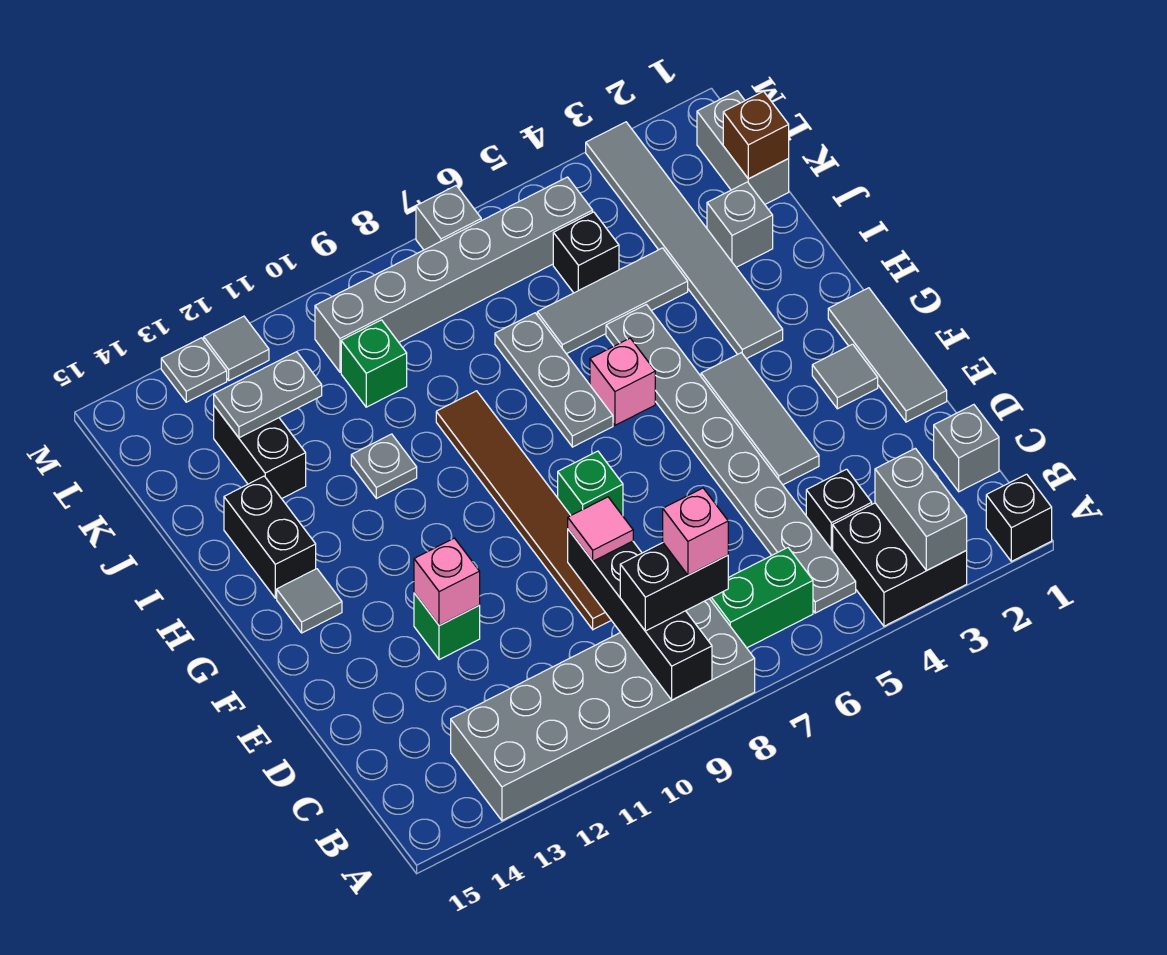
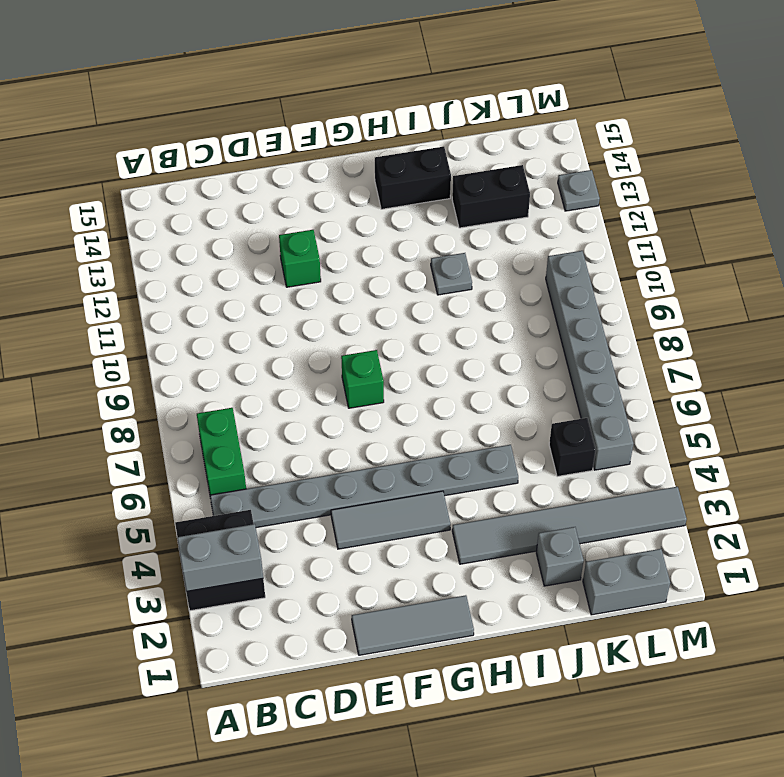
none -> black brick A1 level 1
none -> grey brick A8:B13 level 1
none -> grey brick C1 level 1
none -> black brick C4 level 1

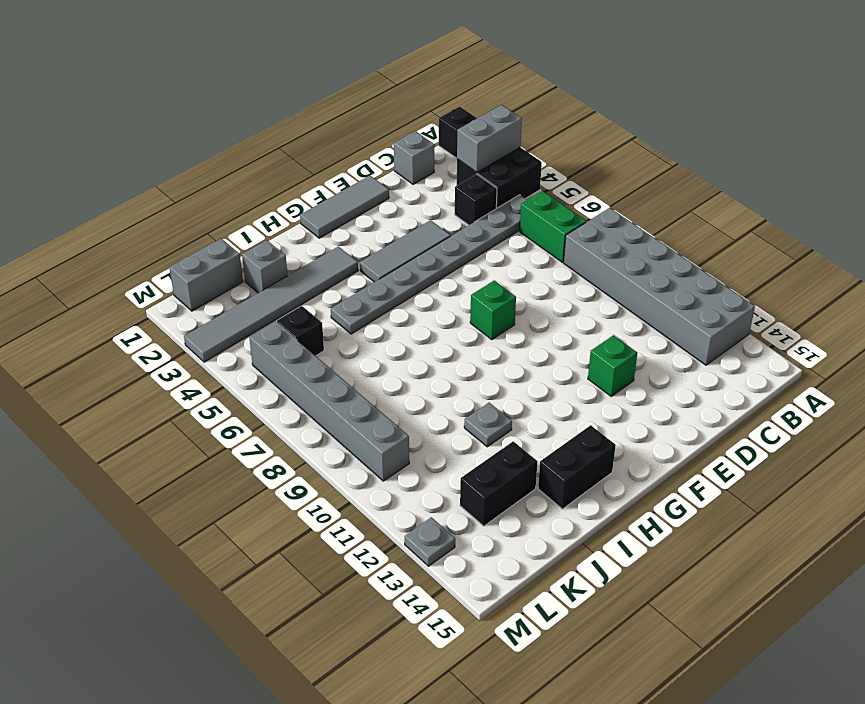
none -> brown tile D9:I9 level 1
none -> grey tile F2 level 1
none -> grey tile G14 level 1
none -> pink brick H6 level 1

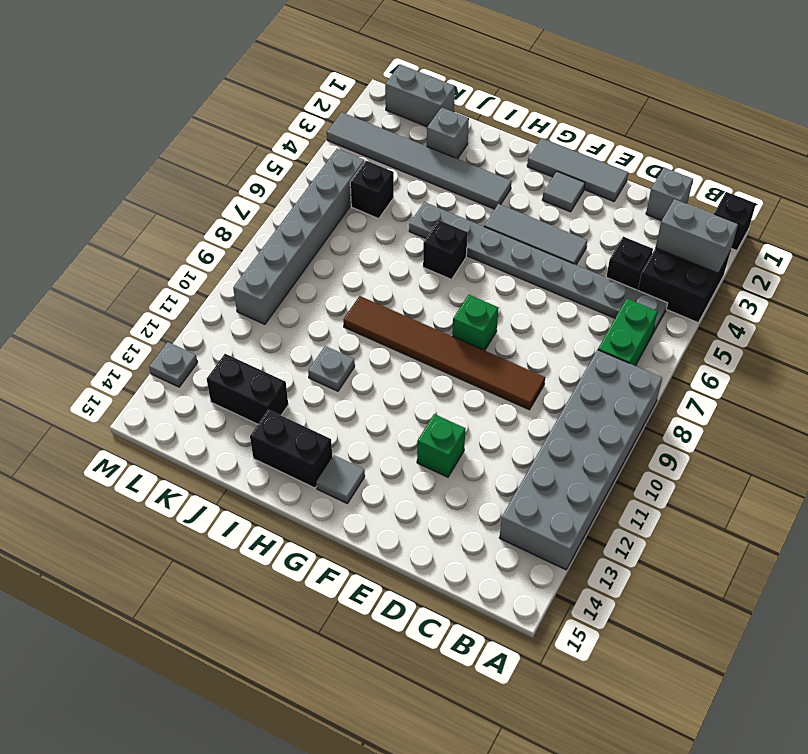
black brick H6 level 1 -> pink brick H6 level 1
none -> grey plate H7:J7 level 1
none -> grey tile J4:J6 level 1
none -> green brick K10 level 1
none -> grey brick M7 level 1

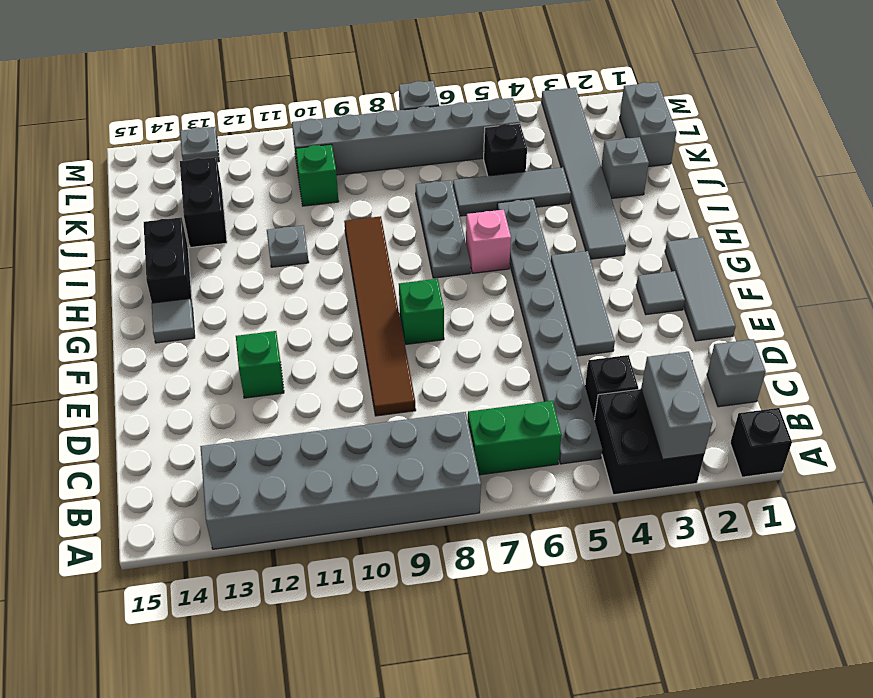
none -> grey tile M12 level 1
none -> black brick A9:D9 level 2
none -> pink brick E12 level 2
none -> brown brick K1 level 2

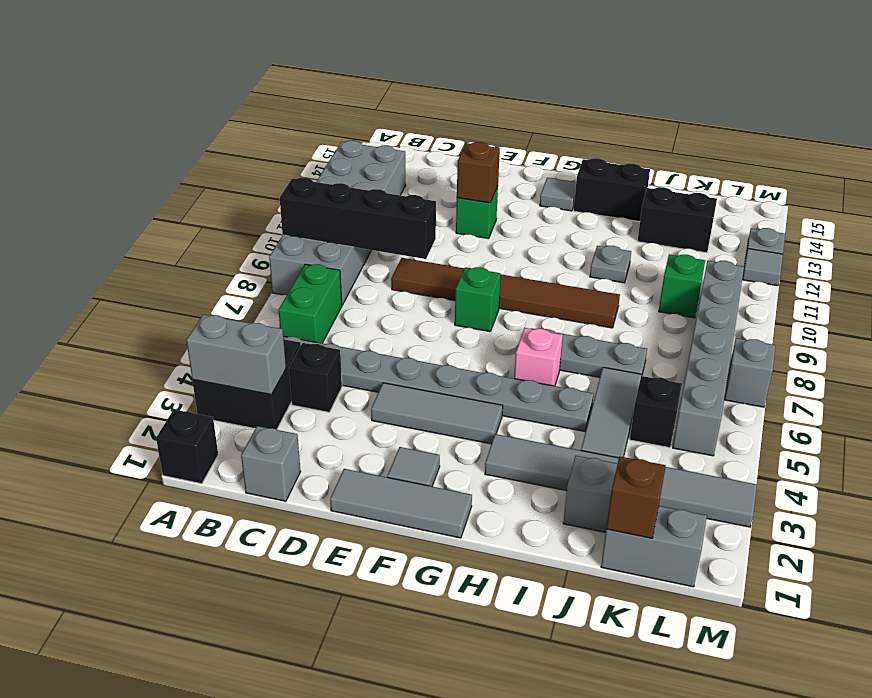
brown brick E12 level 2 -> pink brick E12 level 2
none -> grey plate K12:K13 level 2
none -> black brick B8:B9 level 3
none -> pink tile D9 level 3
none -> pink brick B8 level 4

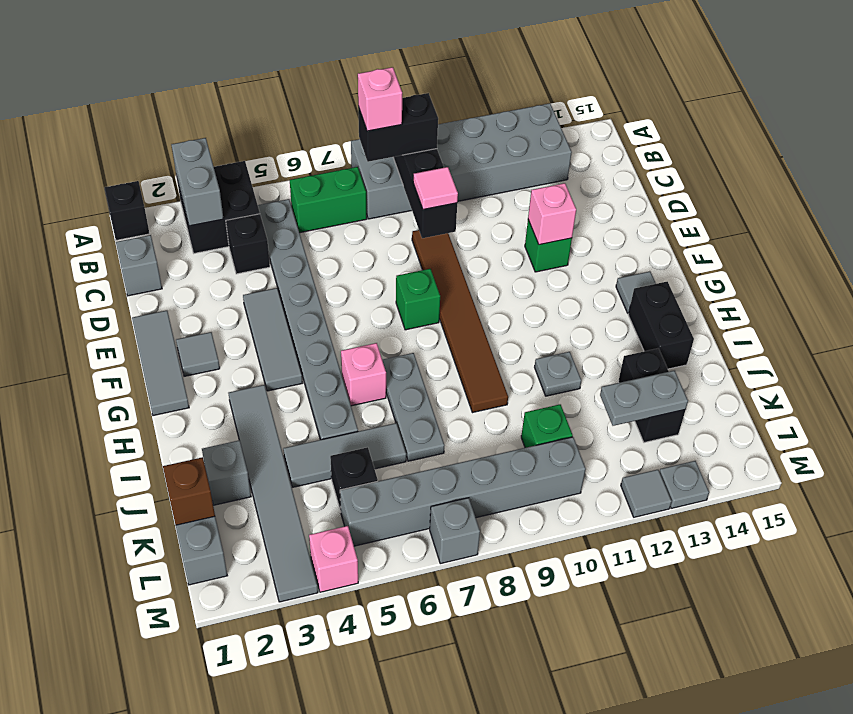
pink brick M4 level 1 -> none

